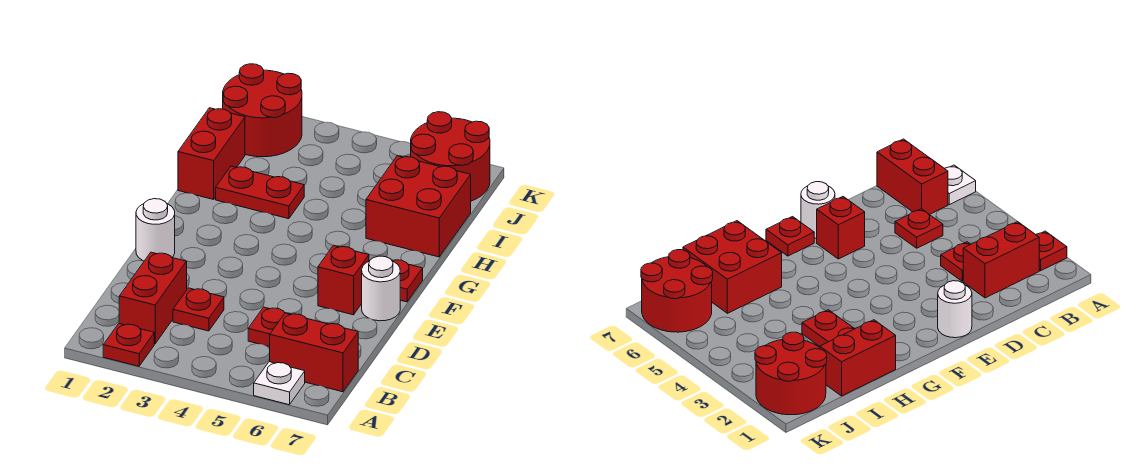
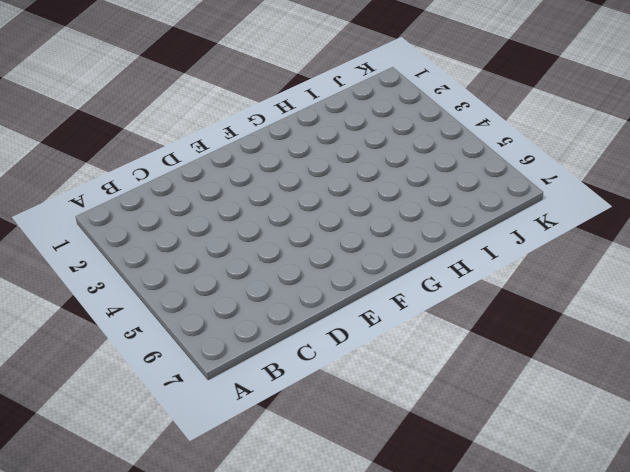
none -> red plate A2 level 1
none -> white plate A6 level 1
none -> red brick B2:C2 level 1

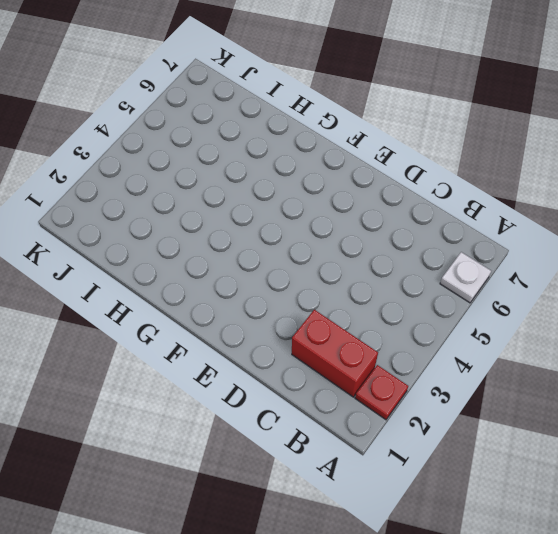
none -> red brick B6:B7 level 1
none -> red plate C3 level 1
none -> red plate C5 level 1

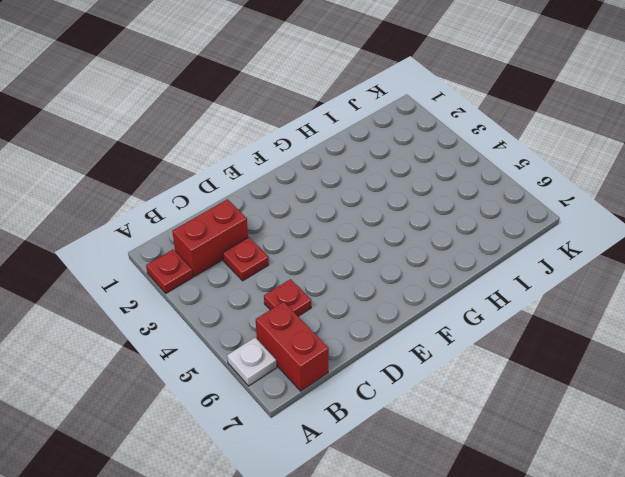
none -> white round brick E1 level 1
none -> red brick E6 level 1
none -> white round brick E7 level 1

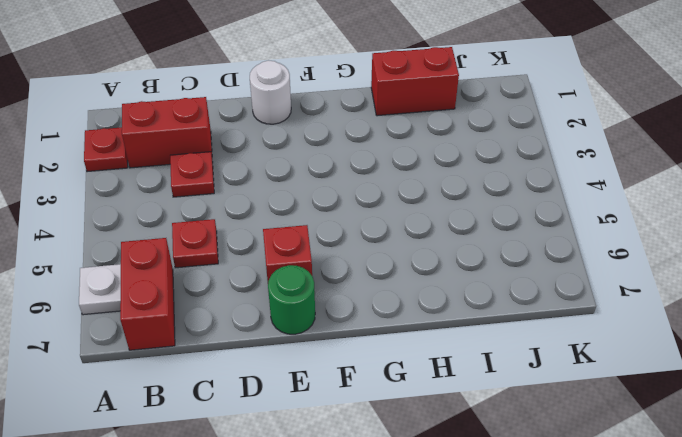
green round brick E7 level 1 -> white round brick E7 level 1
none -> red plate F7 level 1
none -> red plate H2:H3 level 1
none -> red brick H6:I7 level 1

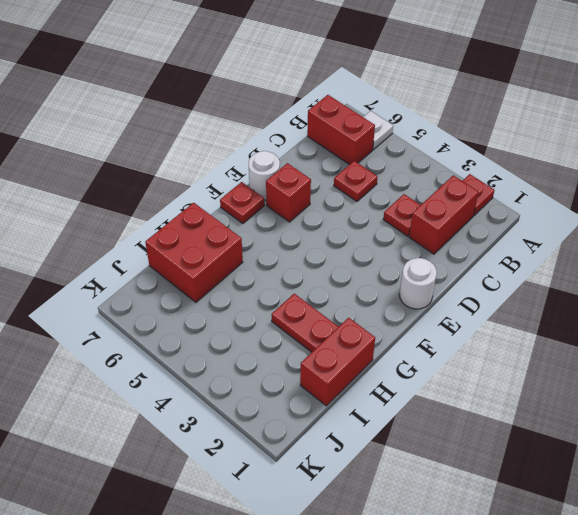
none -> red round brick J1:K2 level 1
none -> red round brick J6:K7 level 1

